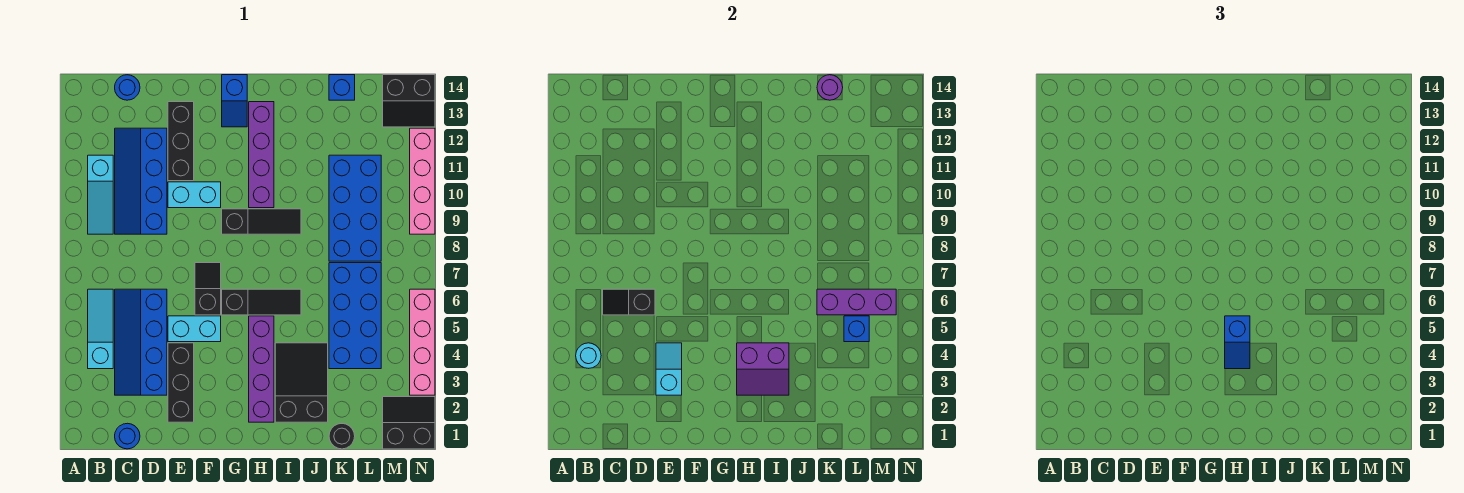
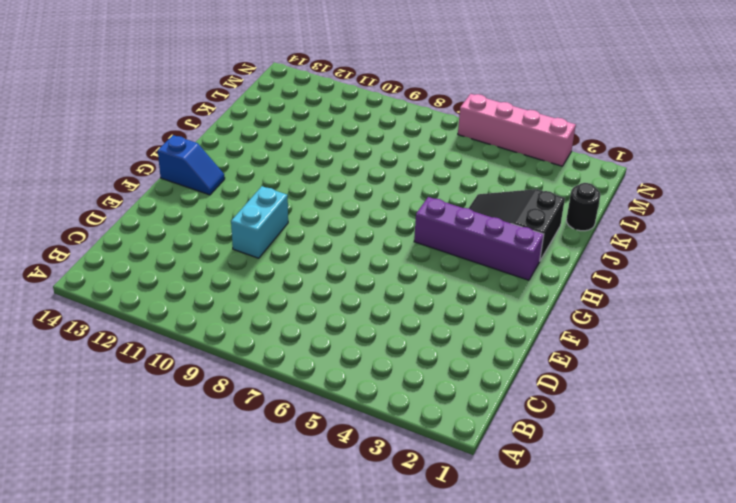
none -> cyan slope B4:B6 level 1 top 4
none -> cyan slope B9:B11 level 1 top 11
none -> blue round brick C1 level 1
none -> blue slope C3:D6 level 1 top D

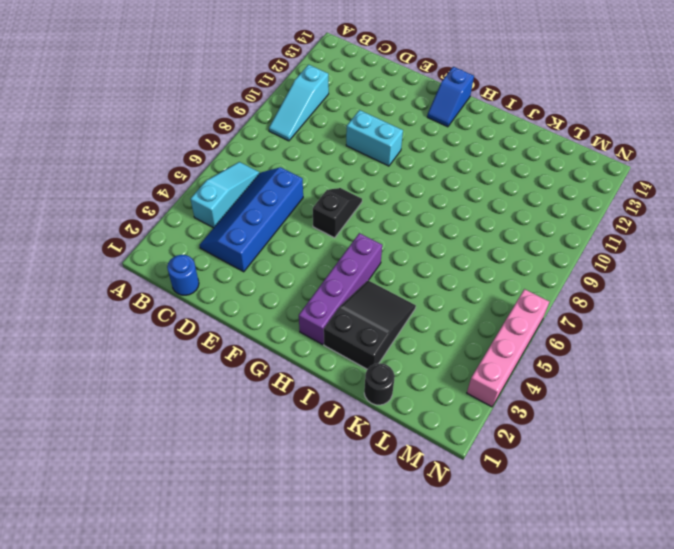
none -> blue slope C9:D12 level 1 top D
none -> blue round brick C14 level 1
none -> black brick E2:E4 level 1
none -> cyan brick E5:F5 level 1

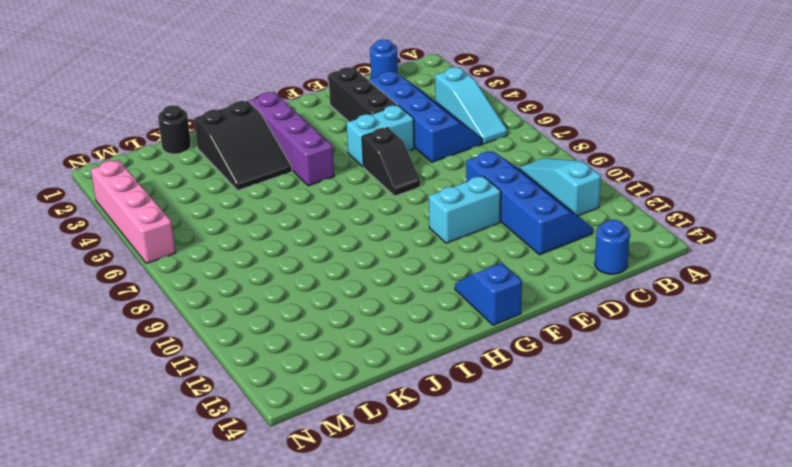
none -> black brick E11:E13 level 1
none -> black slope G6:I6 level 1 top G
none -> black slope G9:I9 level 1 top G
none -> purple brick H10:H13 level 1

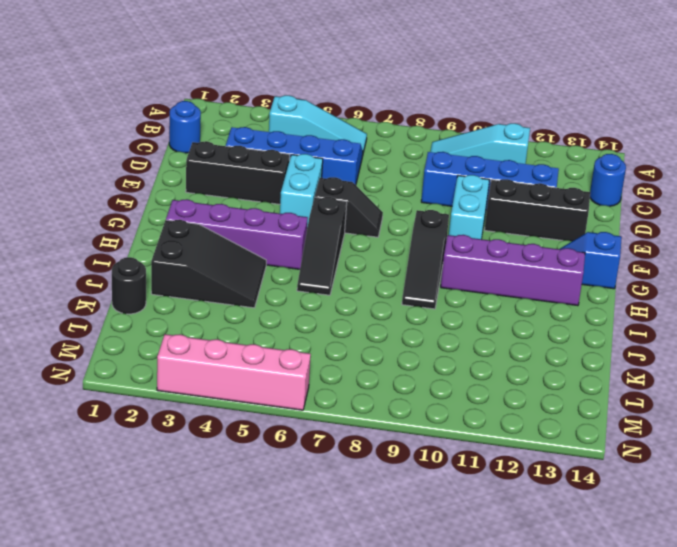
none -> blue brick K4:L7 level 1
none -> blue brick K8:L11 level 1
none -> blue brick K14 level 1
none -> black slope M1:N2 level 1 top 1

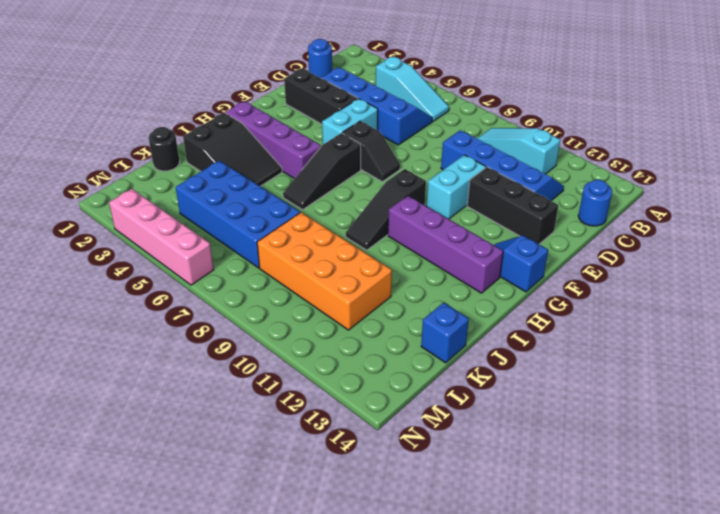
orange brick K8:L11 level 1 -> blue brick K8:L11 level 1
none -> black slope M1:N2 level 1 top 1
none -> black slope M13:N14 level 1 top 14
none -> pink brick N9:N12 level 1
none -> cyan round brick B4 level 2

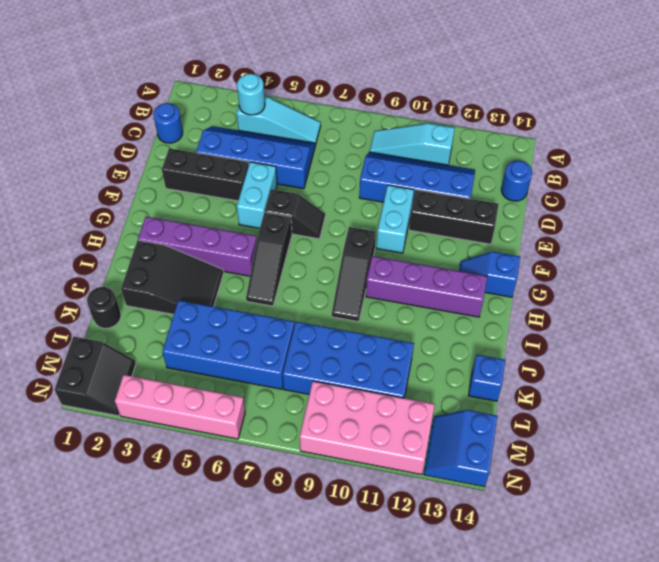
pink brick M9:N12 level 1 -> pink brick N9:N12 level 1
blue slope M13:N14 level 1 top 14 -> black slope M13:N14 level 1 top 14
none -> black slope C6:D6 level 2 top D
none -> cyan slope E3:E4 level 2 top 3
none -> purple slope H3:I4 level 2 top 4
none -> purple brick K6:M6 level 2

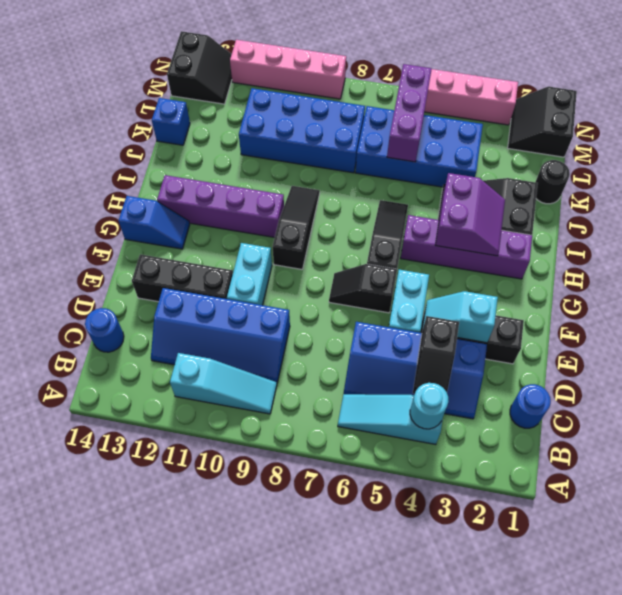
black slope C4:D4 level 2 top D -> black slope C6:D6 level 2 top D
none -> purple round brick K14 level 2
none -> blue brick L5 level 2
none -> blue slope H4:H5 level 3 top 5

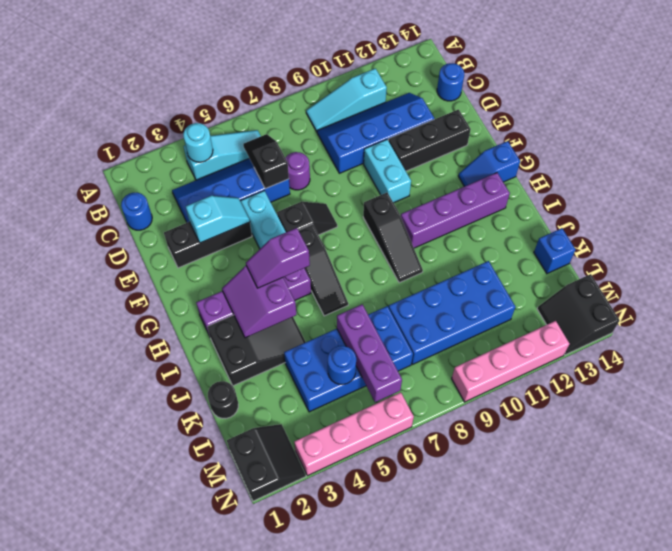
purple round brick D7 level 1 -> purple round brick K14 level 2
purple slope H4:H5 level 3 top 5 -> blue slope H4:H5 level 3 top 5
blue round brick L5 level 2 -> blue brick L5 level 2

